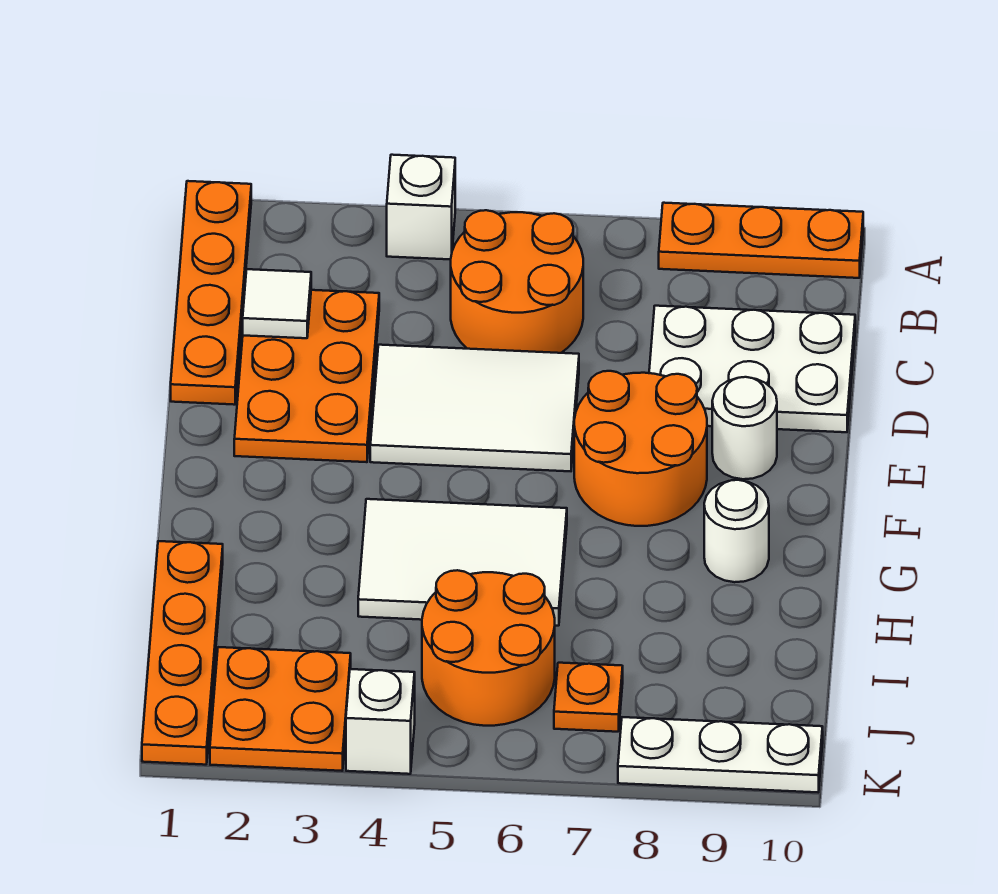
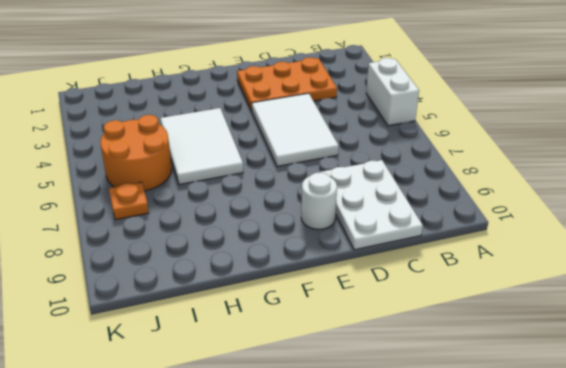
white brick A4:A5 level 1 -> white brick A4 level 1
none -> orange plate A1:D1 level 1
none -> orange plate A8:A10 level 1
none -> orange round brick B5:C6 level 1

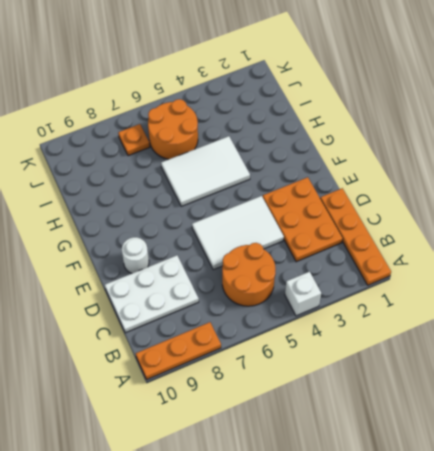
none -> orange round brick E7:F8 level 1
none -> white round brick G9 level 1
none -> orange plate H1:K1 level 1

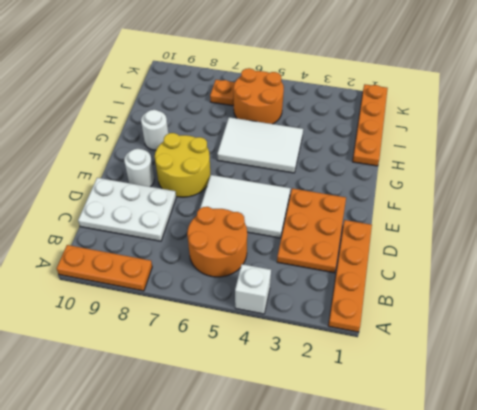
yellow round brick E7:F8 level 1 -> orange round brick E7:F8 level 1
none -> orange plate J2:K3 level 1
none -> white brick K4 level 1
none -> white plate K8:K10 level 1

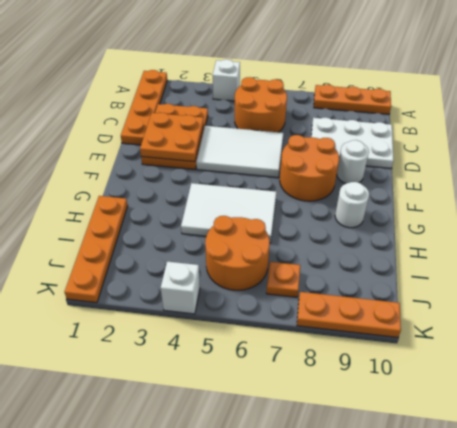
orange plate D2:E3 level 2 -> orange plate J2:K3 level 1
orange plate K8:K10 level 1 -> white plate K8:K10 level 1
none -> white tile C2 level 2

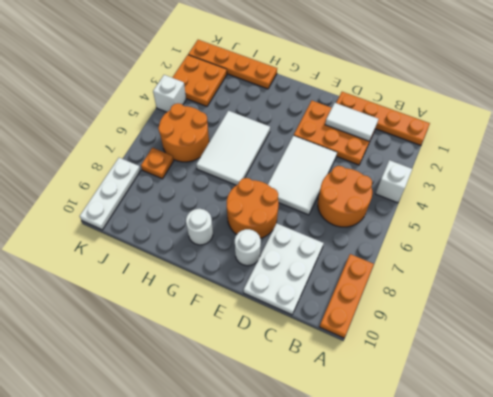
white tile C2:D2 level 2 -> white tile C2 level 2

